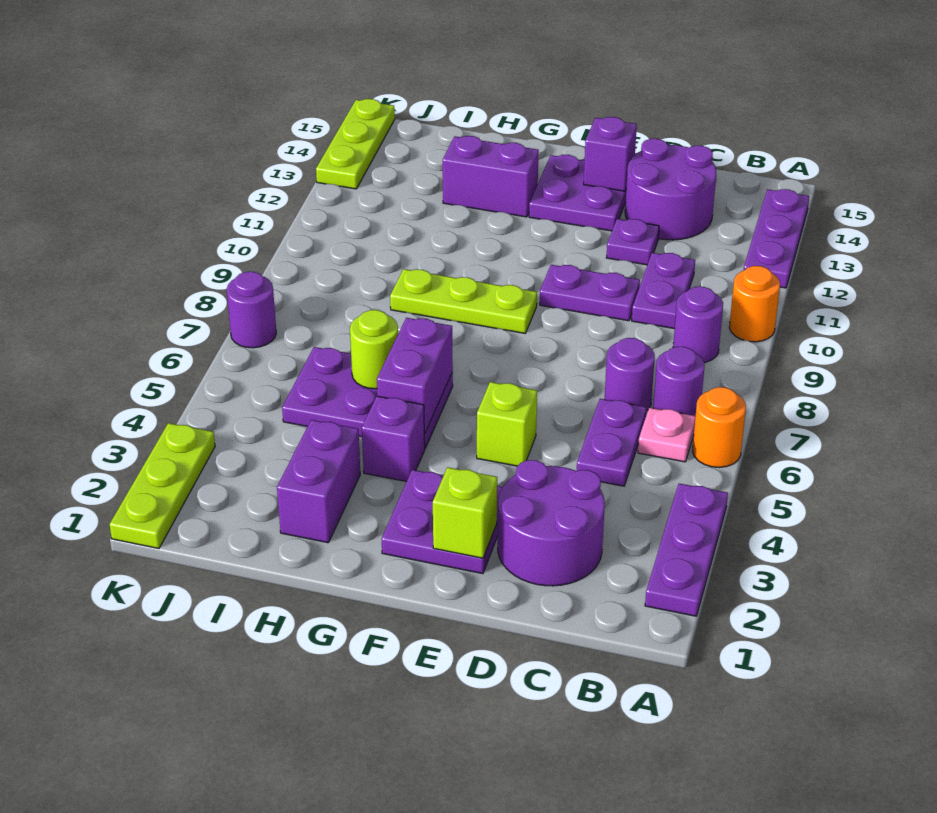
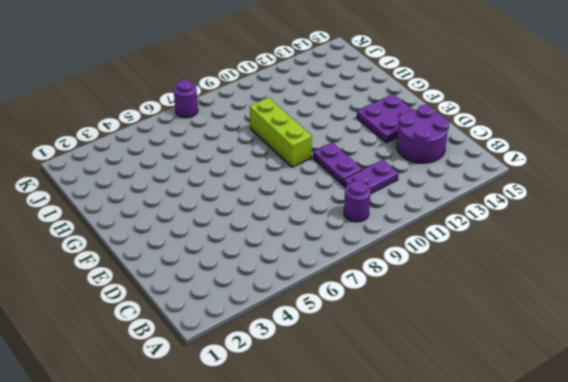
lime brick F9:H9 level 1 -> lime plate F9:H9 level 1
none -> purple plate A2:A4 level 1
none -> orange round brick A6 level 1
none -> orange round brick A10 level 1

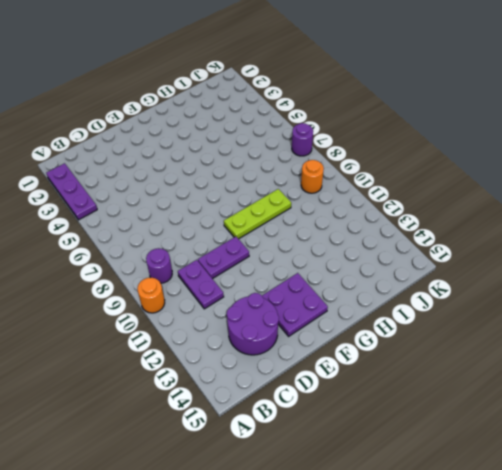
orange round brick J9 level 1 -> orange round brick A6 level 1
none -> purple plate A12:A14 level 1
none -> pink plate B6 level 1
none -> purple round brick B7 level 1

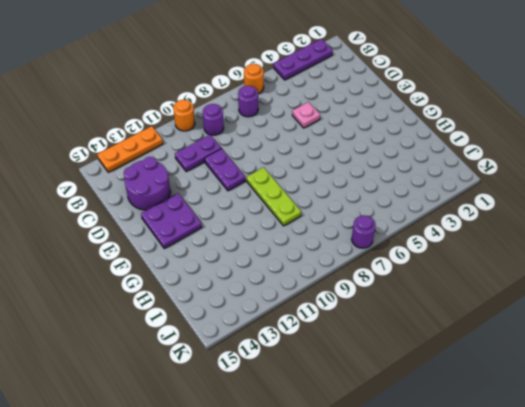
orange plate A12:A14 level 1 -> purple plate A12:A14 level 1
pink plate D5 level 1 -> pink plate B6 level 1
none -> purple round brick C2:D3 level 1
none -> purple plate C5:C6 level 1
none -> purple round brick C7 level 1

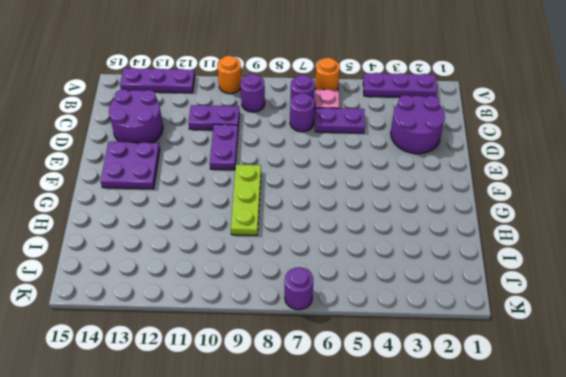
none -> purple plate D12 level 1
none -> purple plate E2:F3 level 1
none -> lime brick E5 level 1

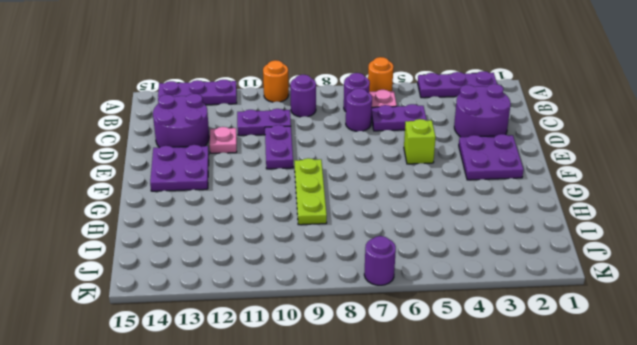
pink plate D12 level 1 -> purple plate D12 level 1
none -> purple brick G4 level 1
none -> purple plate G5:I6 level 1
none -> purple brick G13:H13 level 1

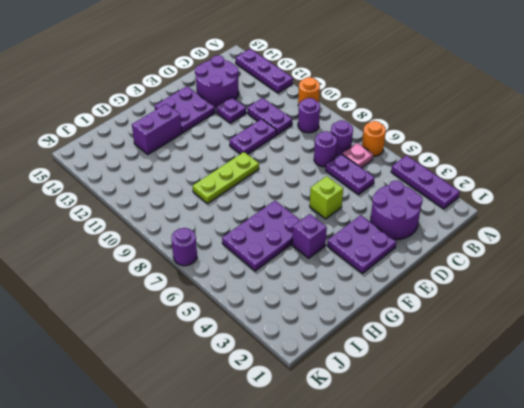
none -> purple brick H2:H3 level 1
none -> lime plate K1:K3 level 1
none -> lime plate K13:K15 level 1

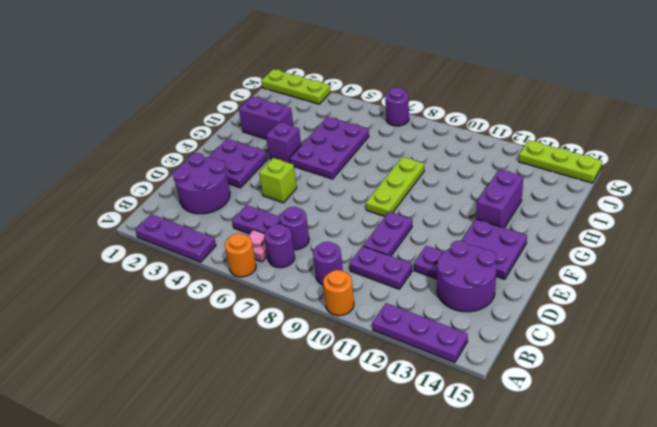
none -> lime brick E2 level 2
none -> purple brick E14 level 2
none -> purple brick G5:G6 level 2

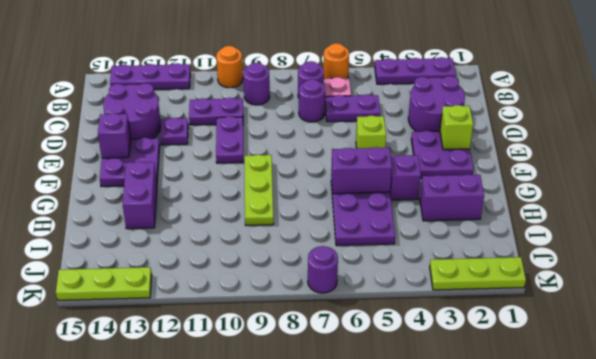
none -> lime round brick H6 level 2

